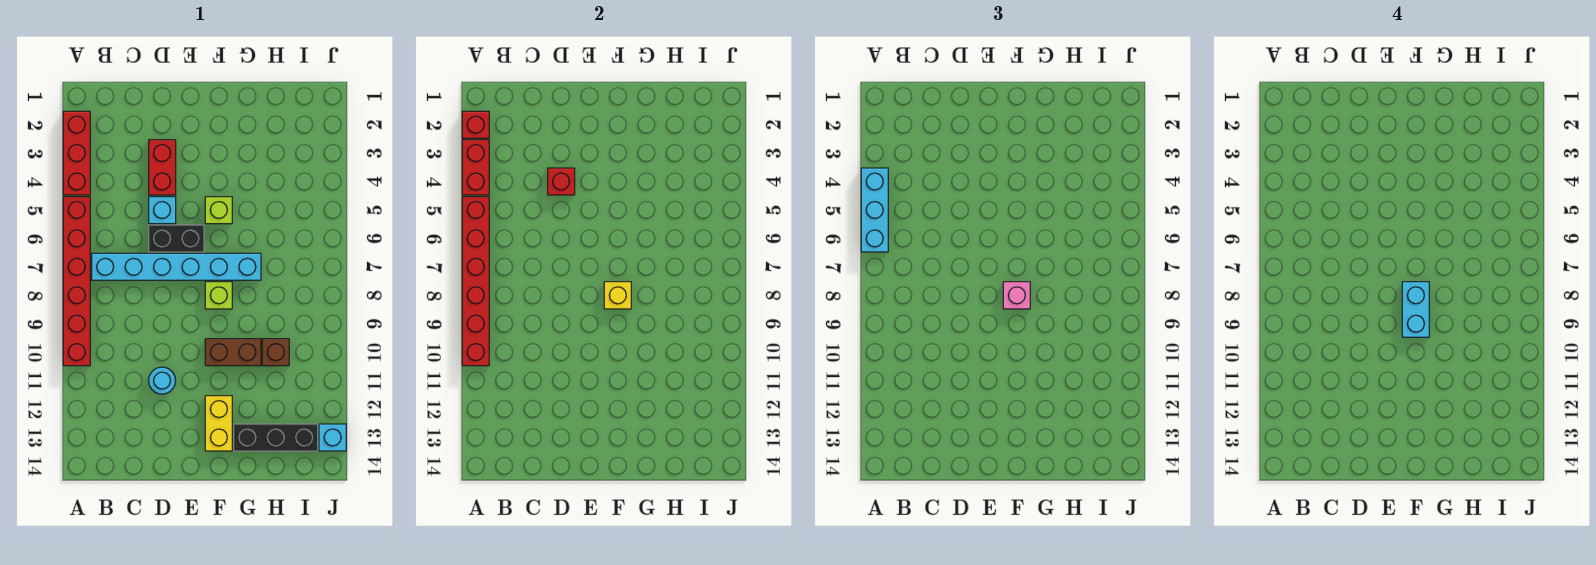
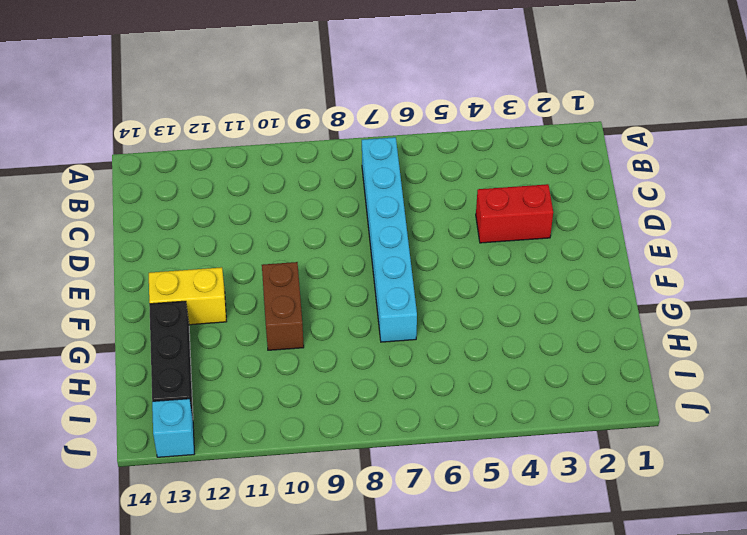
none -> red brick A2:A4 level 1
none -> red brick A5:A10 level 1
none -> cyan brick D5 level 1

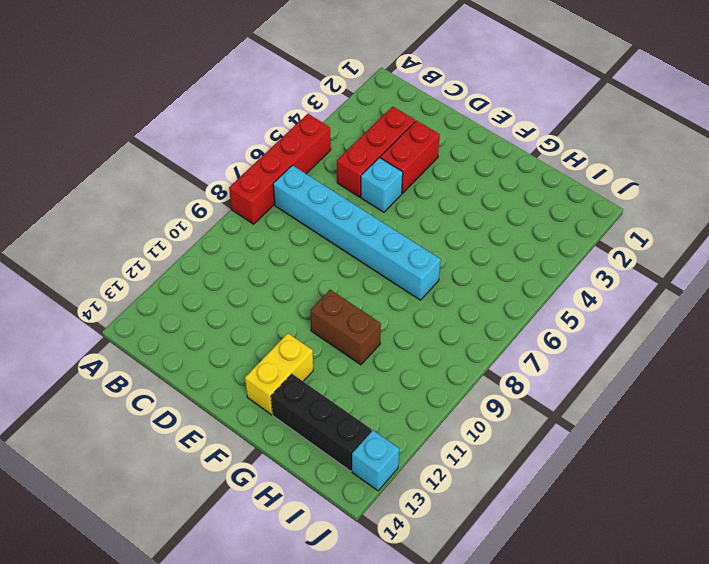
red brick A5:A8 level 1 -> red brick A5:A10 level 1
red brick C3:C5 level 1 -> red brick A2:A4 level 1
none -> black brick D6:E6 level 1
none -> cyan round brick D11 level 1
none -> lime brick F5 level 1

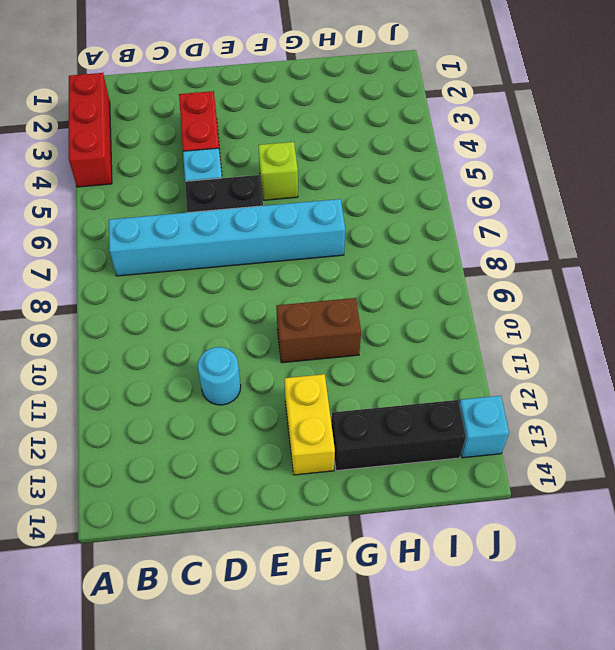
none -> red brick A5:A10 level 1
none -> lime brick F8 level 1
none -> brown brick H10 level 1

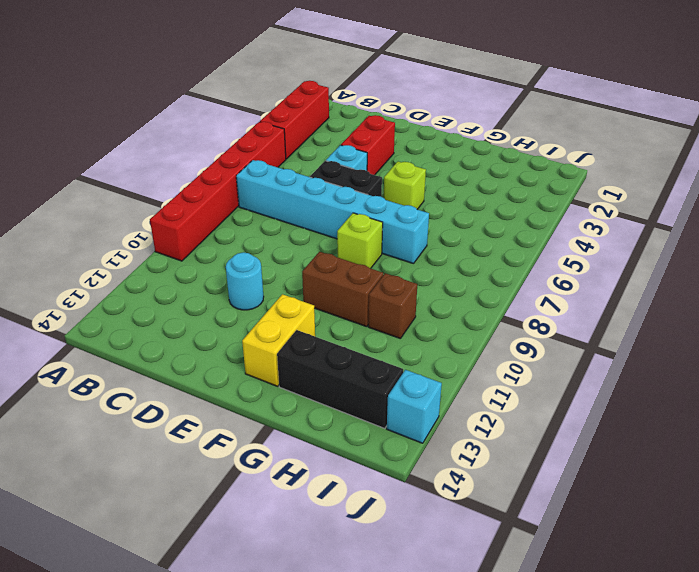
none -> red brick A2 level 2
none -> red brick A3:A4 level 2
none -> red brick A5:A10 level 2

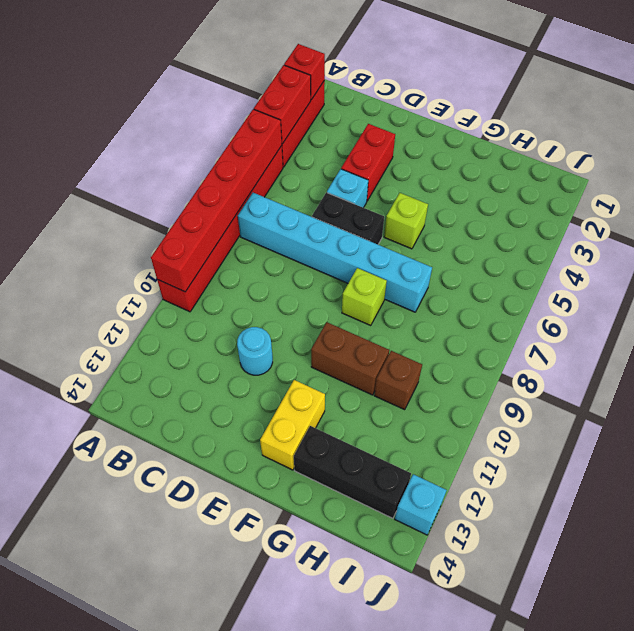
none -> red brick D4 level 2
none -> yellow brick F8 level 2
none -> cyan brick A4:A6 level 3

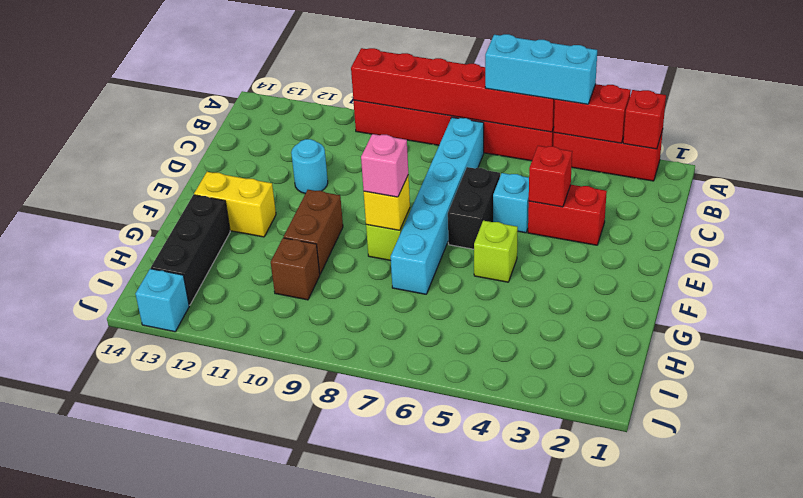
none -> cyan brick F8:F9 level 4

